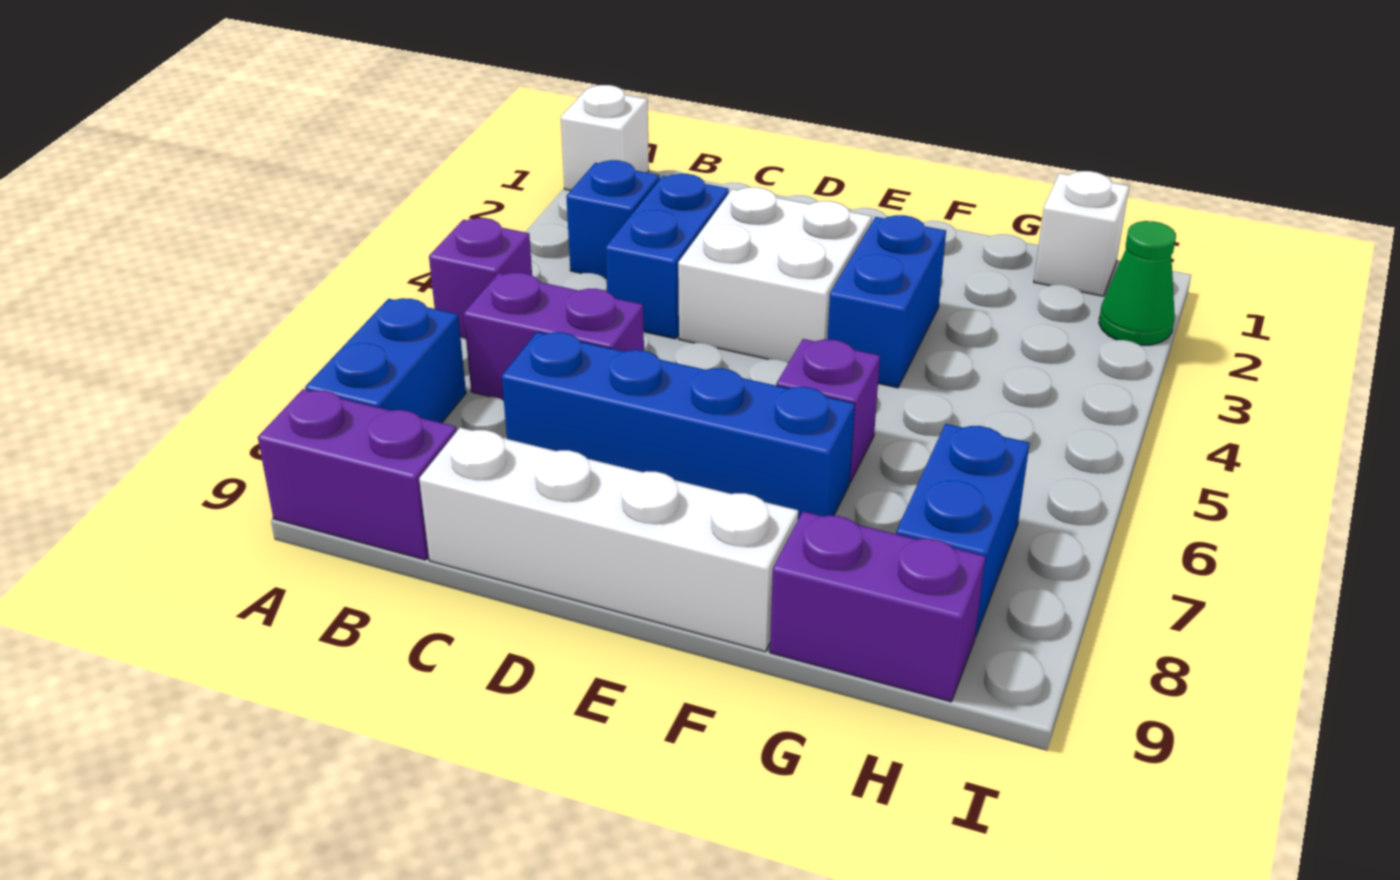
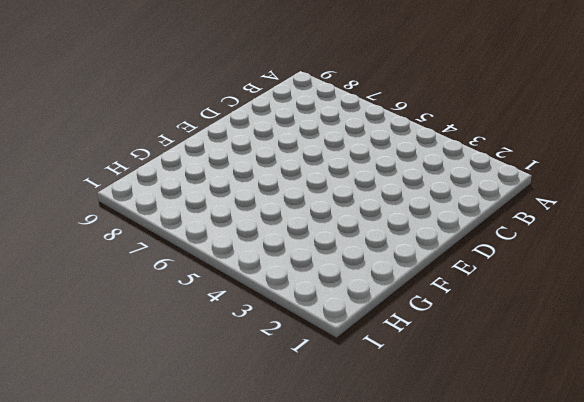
none -> white brick A1 level 1
none -> purple brick A5 level 1
none -> blue brick A7:A8 level 1

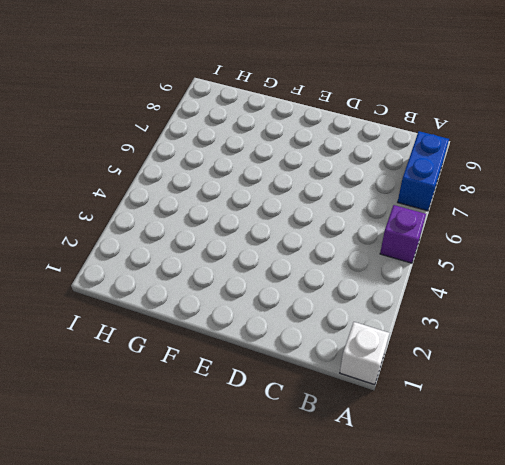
none -> purple brick A9:B9 level 1
none -> blue brick B3 level 1
none -> purple brick B6:C6 level 1

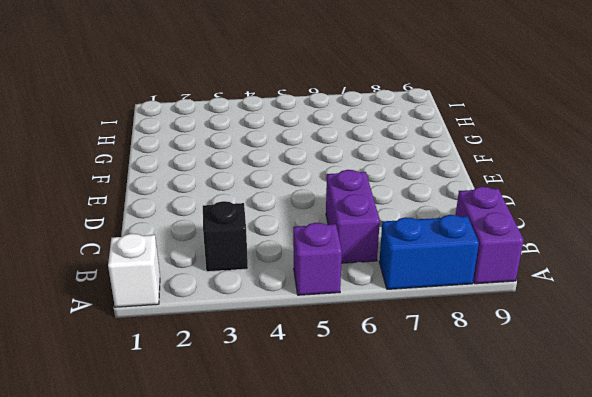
black brick B3 level 1 -> blue brick B3 level 1
none -> blue brick C3:C4 level 1
none -> blue brick C7:F7 level 1
none -> white brick C9:F9 level 1

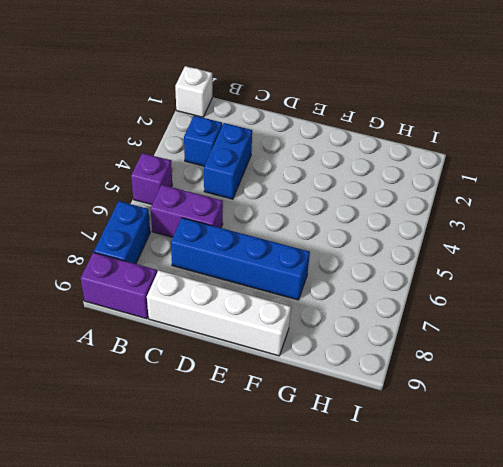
none -> white brick D3:E4 level 1
none -> blue brick F3:F4 level 1
none -> purple brick F6 level 1

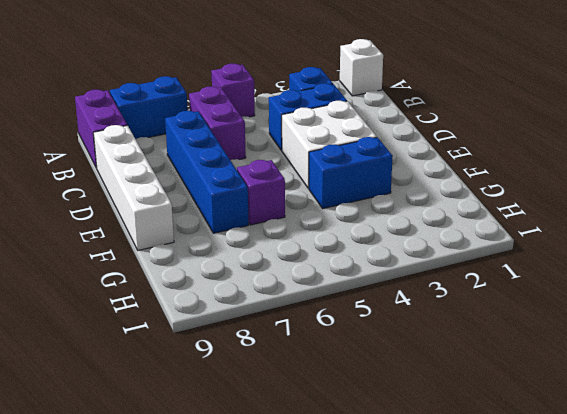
none -> purple brick G9:H9 level 1
none -> white brick H1 level 1
none -> blue brick H7:H8 level 1

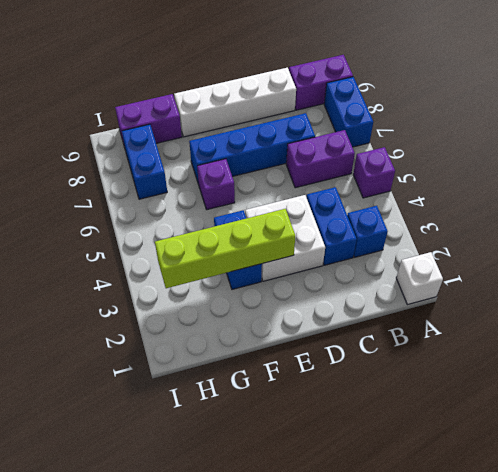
lime brick E3:H3 level 2 -> none
none -> white brick H1 level 1
none -> green cone I2 level 1

